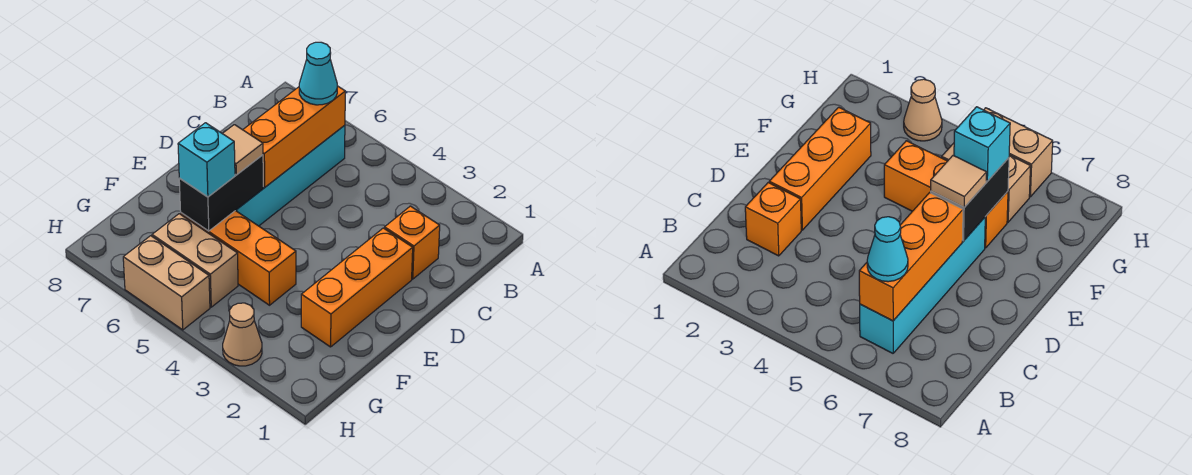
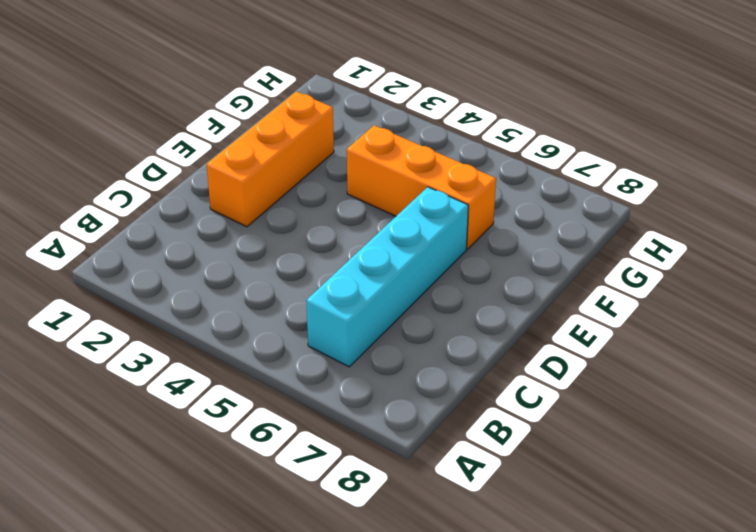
none -> orange brick C2 level 1
none -> tan brick G5:G6 level 1
none -> tan cone H3 level 1

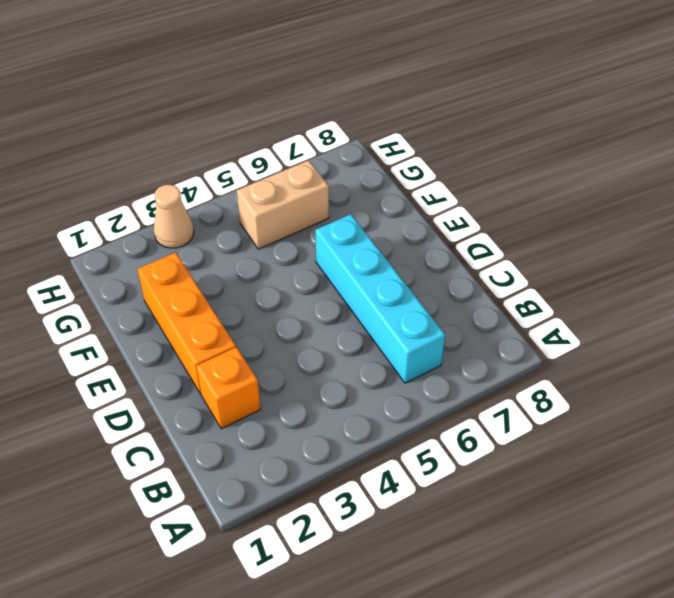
none -> orange brick F4:F6 level 1
none -> tan brick H5:H6 level 1
none -> orange brick B6:D6 level 2

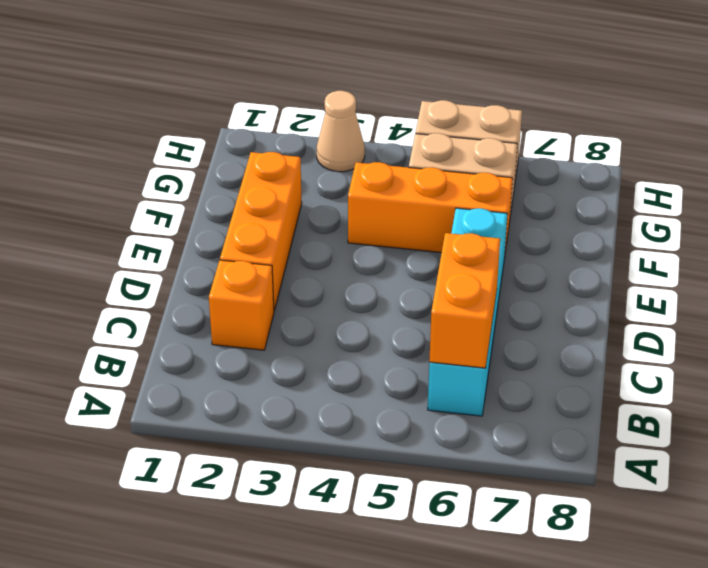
orange brick B6:C6 level 2 -> orange brick B6:D6 level 2
none -> black brick E6:F6 level 2
none -> cyan cone B6 level 3
none -> tan tile E6 level 3

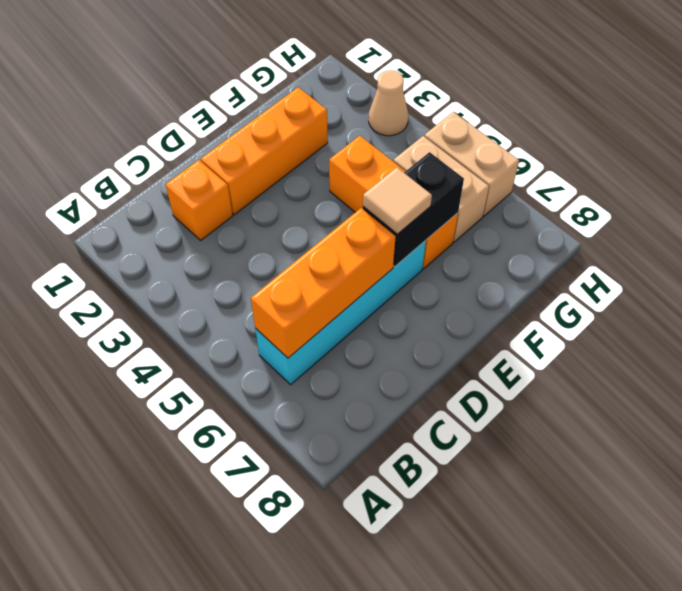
none -> cyan cone B6 level 3
none -> cyan brick F6 level 3

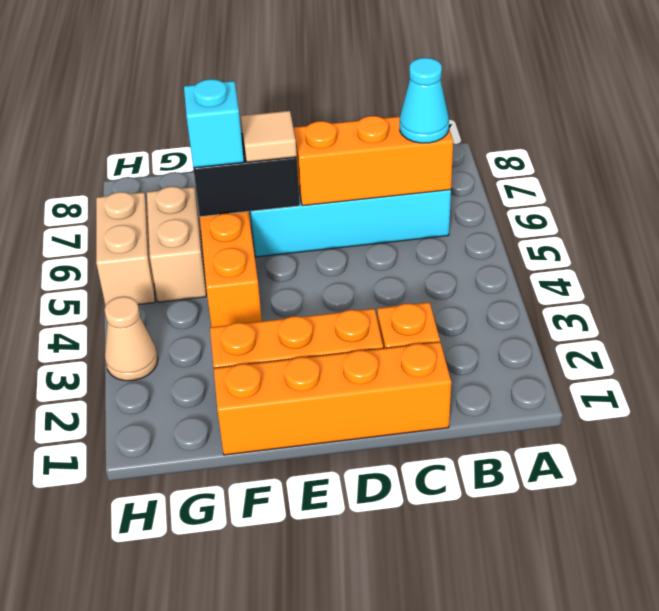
orange brick C1:F1 level 1 -> none

